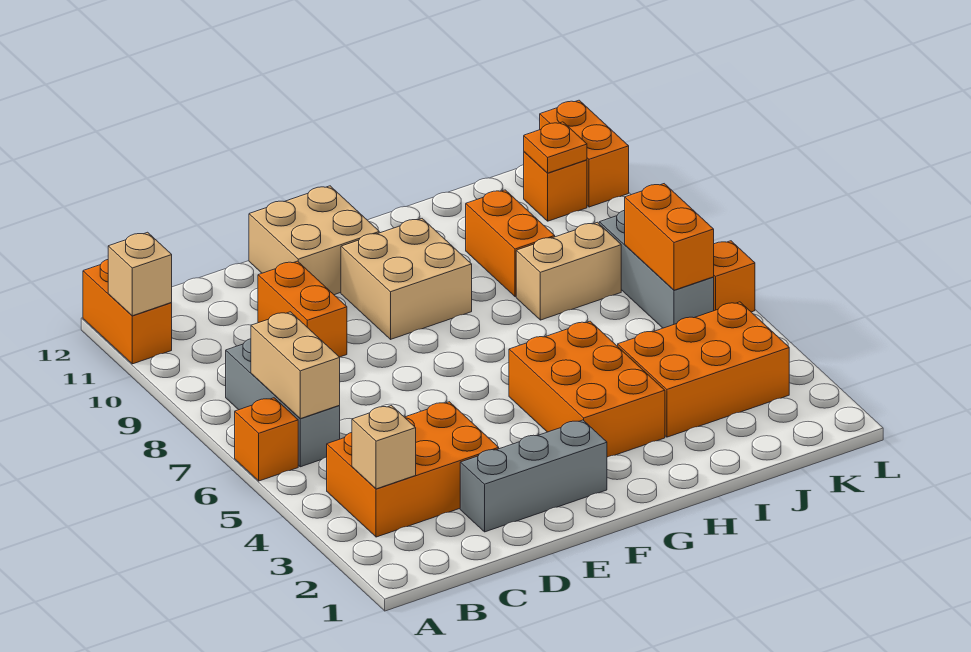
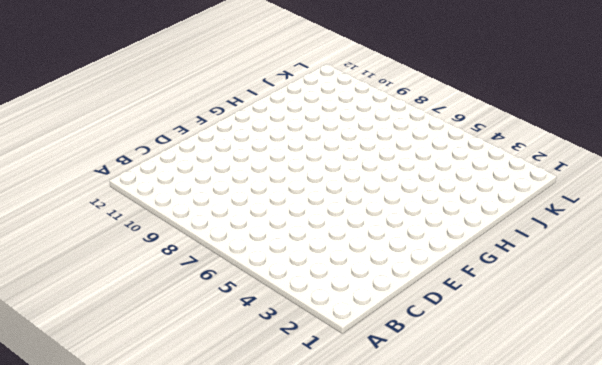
none -> orange brick A6 level 1
none -> orange brick A11:A12 level 1
none -> orange brick B3:D4 level 1

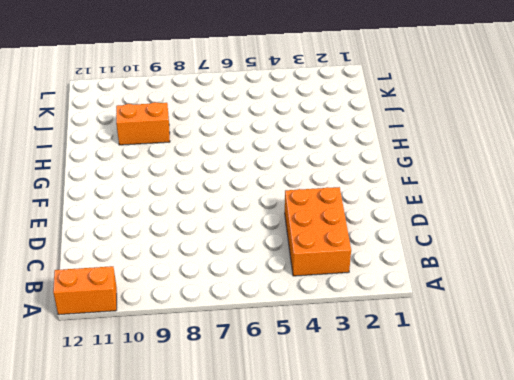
none -> orange brick A6 level 1
none -> grey brick B6:B8 level 1
none -> grey brick D2:F2 level 1

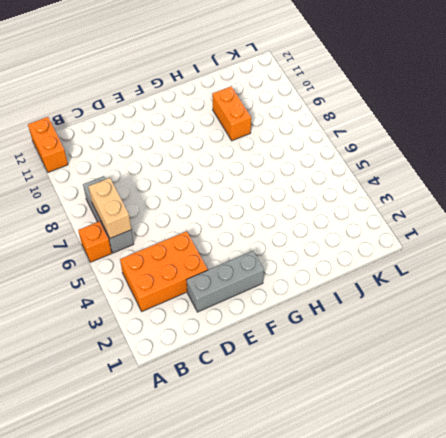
none -> orange brick D9:D10 level 1
none -> tan brick E11:F12 level 1
none -> tan brick F9:G10 level 1

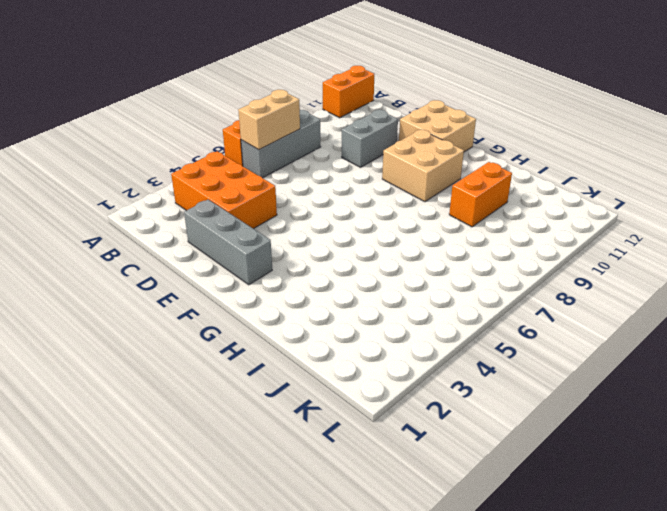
grey brick D9:D10 level 1 -> orange brick D9:D10 level 1
none -> orange brick G3:H5 level 1
none -> orange brick I3:K4 level 1
none -> tan brick I8:J8 level 1

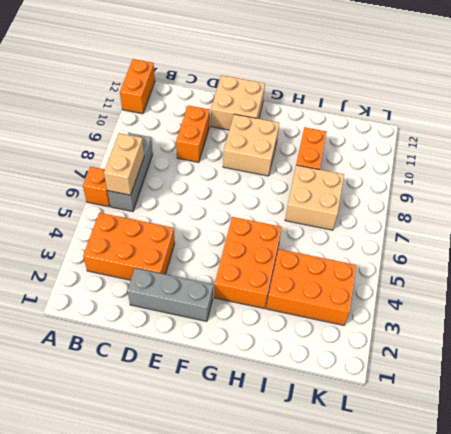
tan brick I7:J8 level 1 -> tan brick I8:J8 level 1
none -> grey brick K6:K8 level 1
none -> orange brick K11 level 1
none -> orange brick L6 level 1

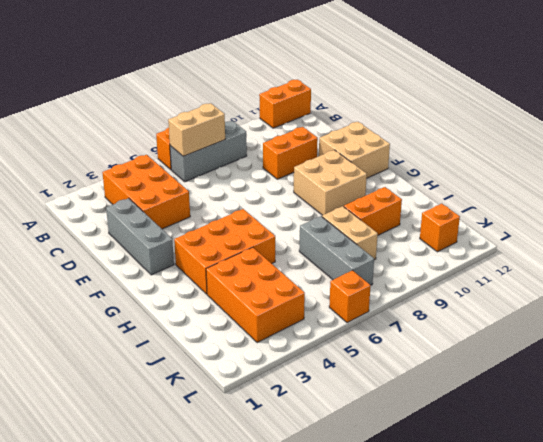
grey brick I7:K7 level 1 -> grey brick K6:K8 level 1
none -> orange brick L11:L12 level 1
none -> tan brick A11 level 2
none -> tan brick B3 level 2

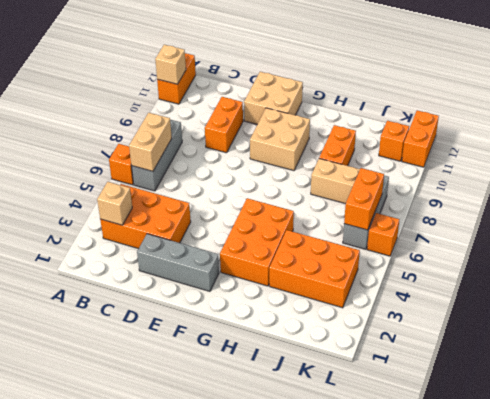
none -> orange plate K11 level 2

